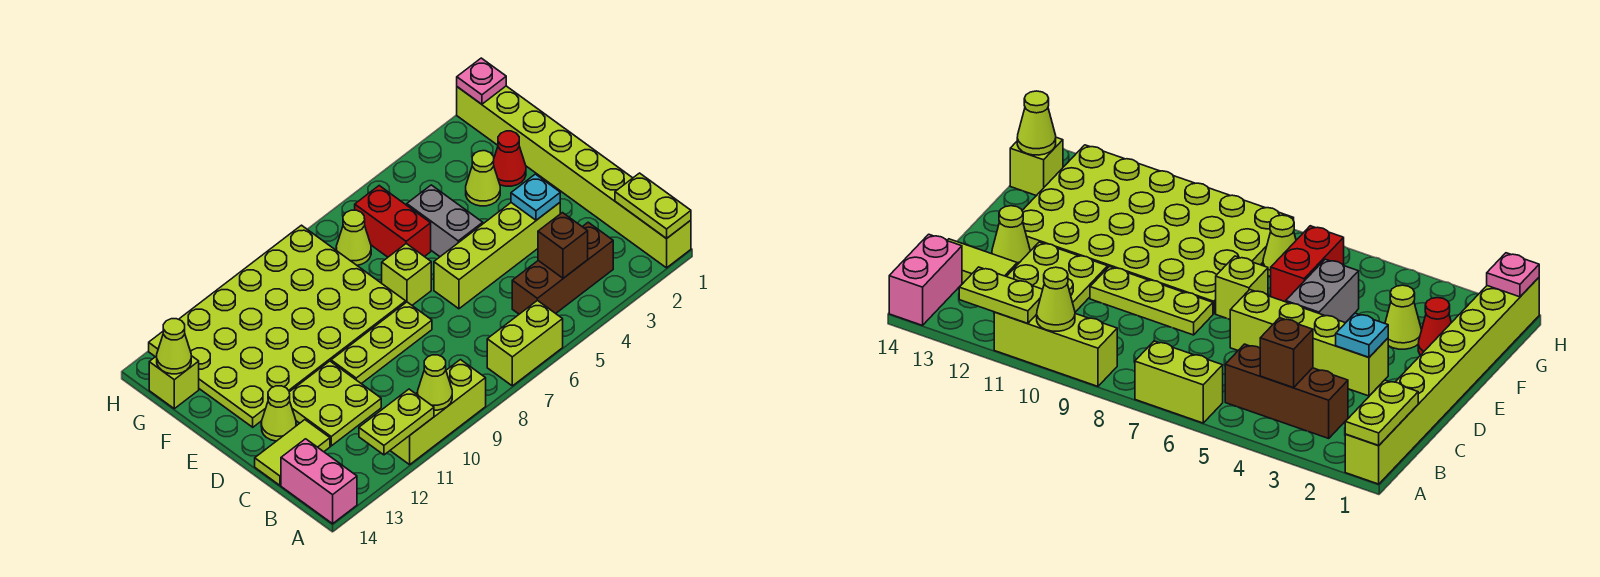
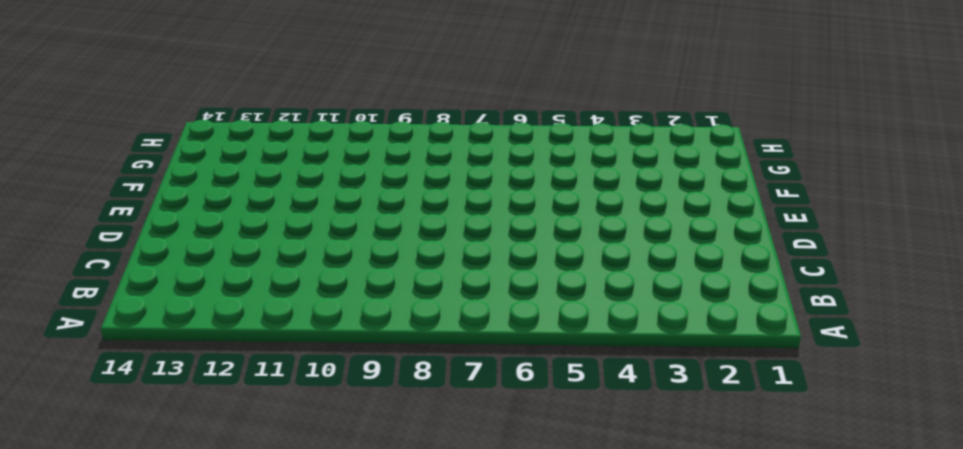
none -> lime brick A1:H1 level 1
none -> lime brick A6:A7 level 1
none -> lime brick A9:A11 level 1

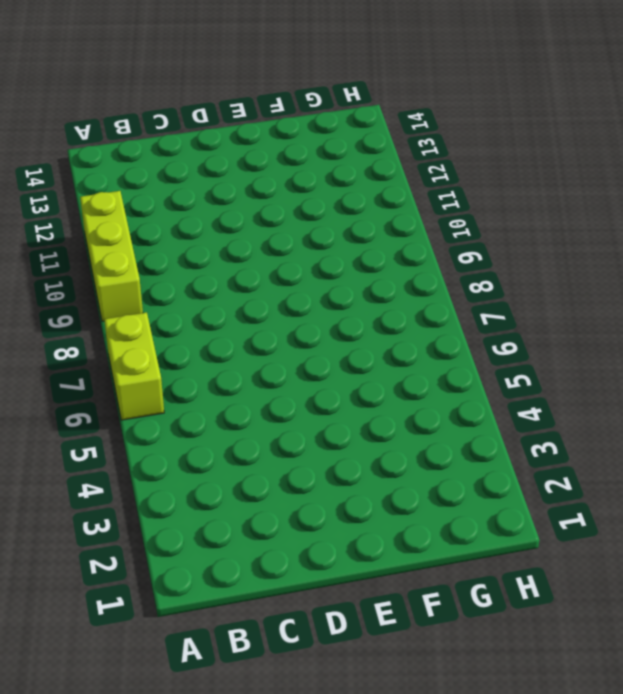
none -> lime brick A1:H1 level 1
none -> pink brick A14:B14 level 1
none -> brown brick B3:B5 level 1

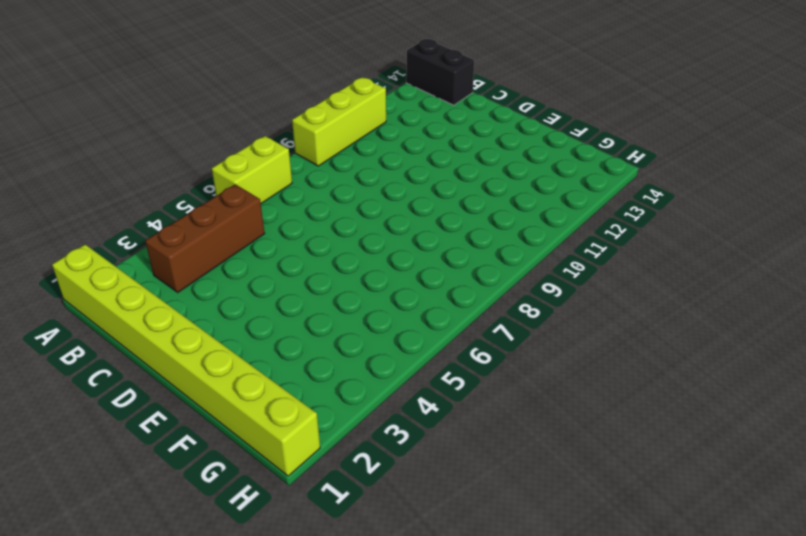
black brick A14:B14 level 1 -> pink brick A14:B14 level 1
none -> lime plate C11:D12 level 1
none -> lime tile C13:C14 level 1
none -> lime brick D3:D6 level 1

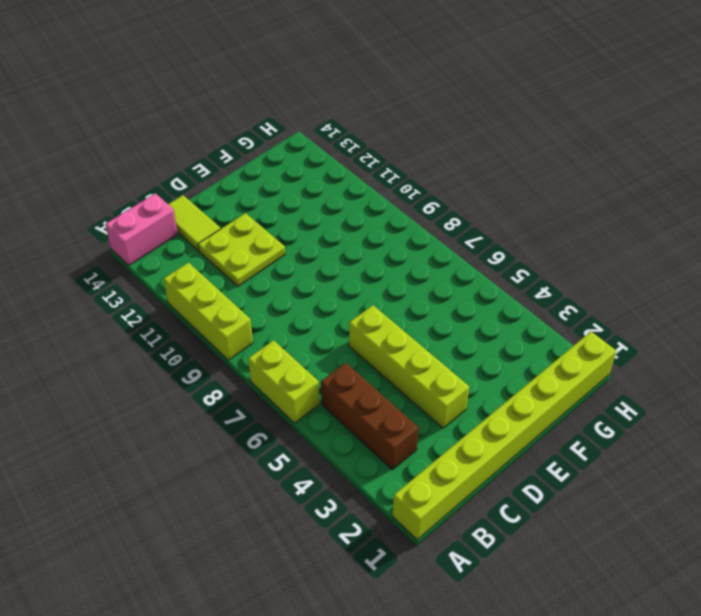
none -> lime plate D8:D10 level 1
none -> lime cone D13 level 1
none -> grey brick E5:F5 level 1

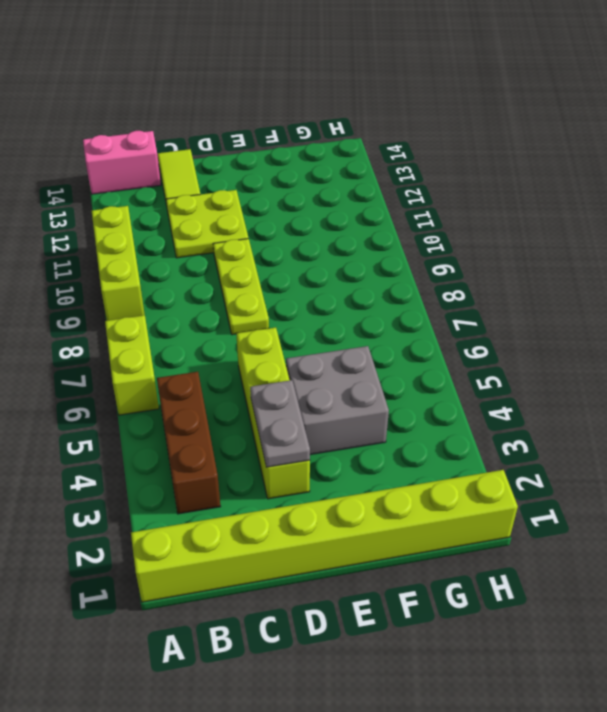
grey plate D3:D4 level 2 -> cyan plate D3 level 2
grey brick E4:F5 level 1 -> grey brick E5:F5 level 1
none -> lime cone D13 level 1
none -> lime brick E7 level 1
none -> lime plate E8:H13 level 1

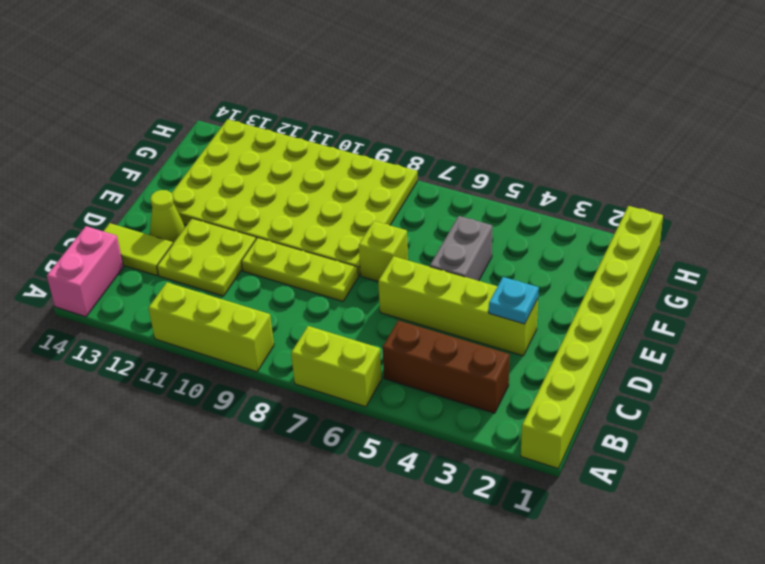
none -> red cone F2 level 1
none -> lime cone F3 level 1
none -> red brick F6:G6 level 1

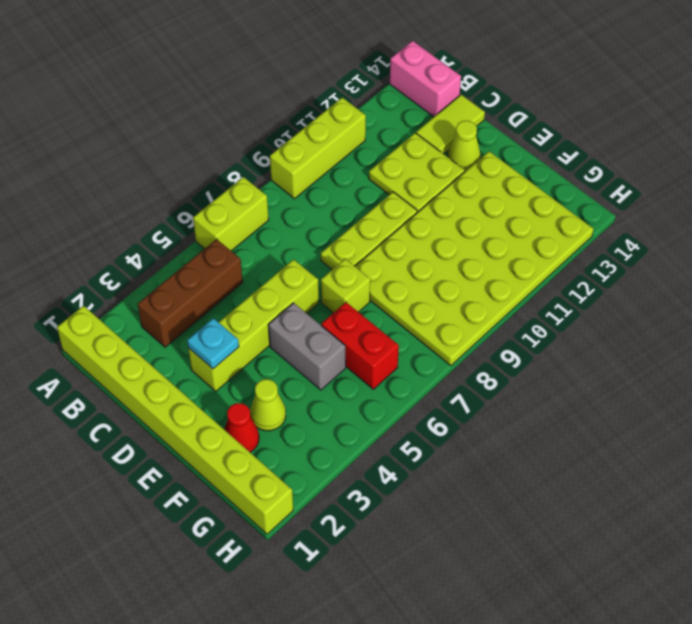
none -> lime cone G7 level 1
none -> lime brick G14 level 1
none -> lime plate A1:B1 level 2

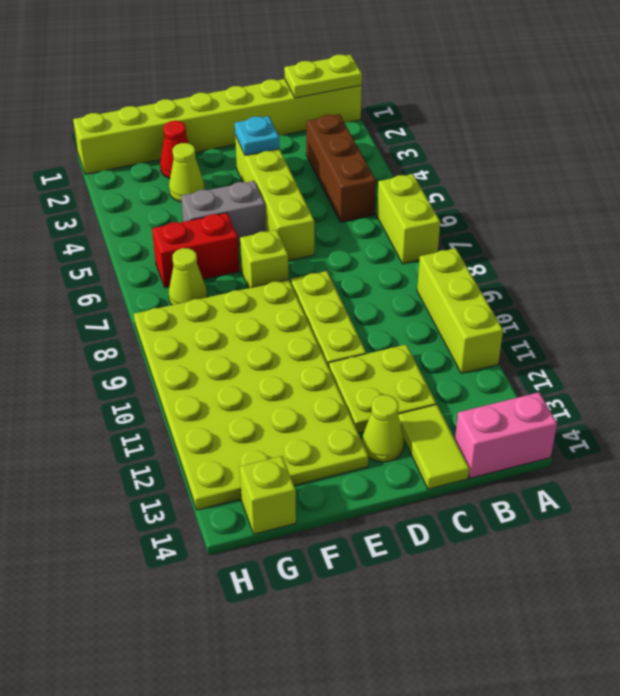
none -> lime cone A10 level 2
none -> lime plate A11:A12 level 2
none -> brown brick B4 level 2

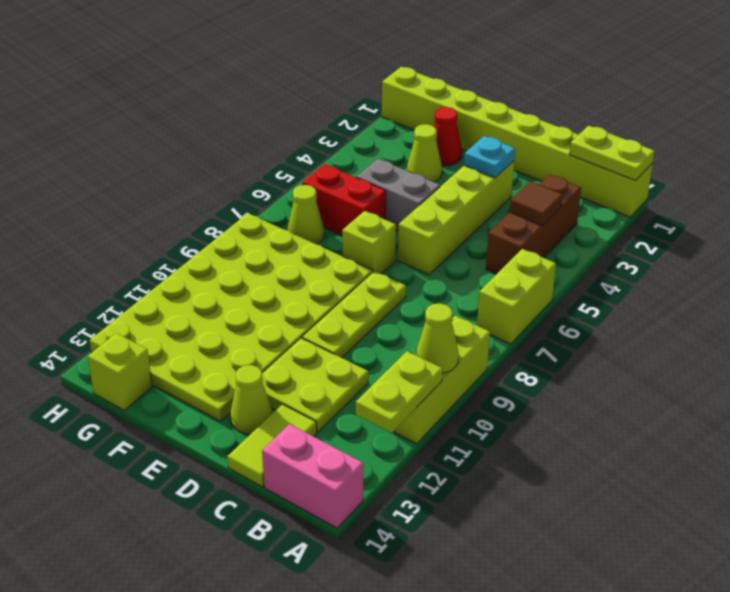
brown tile B4 level 2 -> brown brick B4 level 2
none -> lime cone G14 level 2
none -> pink plate H1 level 2

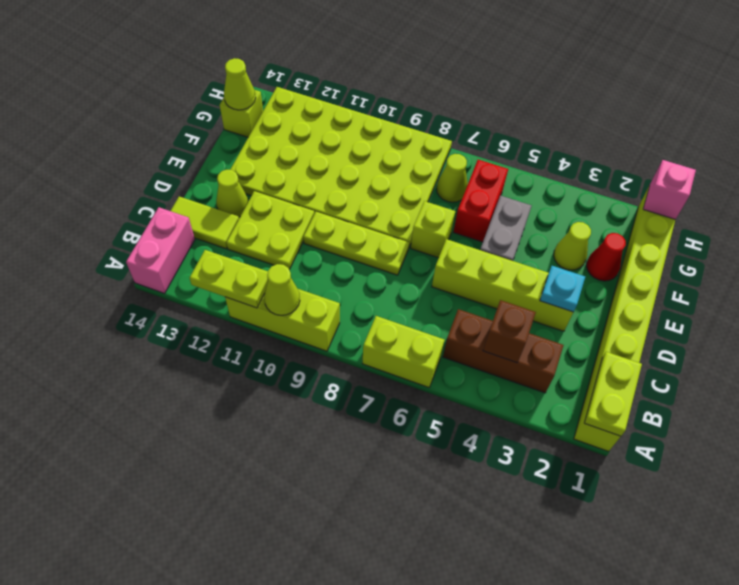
pink brick H1 level 2 -> pink plate H1 level 2

